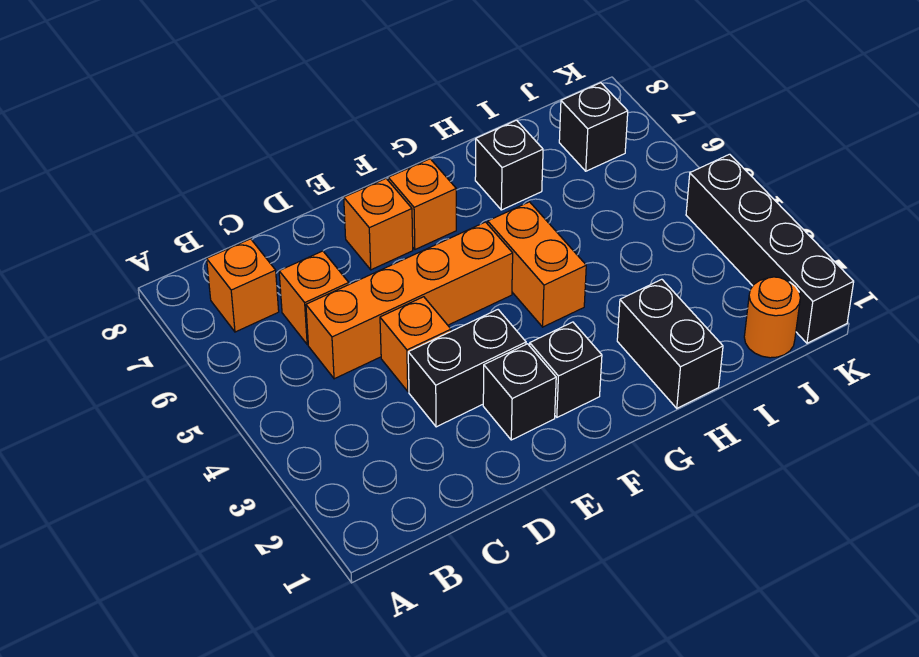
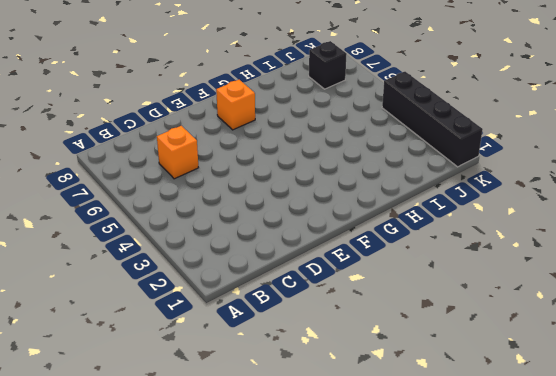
none -> orange brick B7 level 1
none -> orange brick C5:F5 level 1
none -> black brick D3:E3 level 1

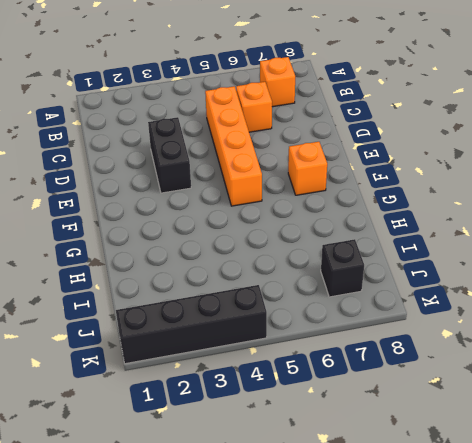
none -> orange brick D4 level 1
none -> black brick E2 level 1
none -> orange brick E7 level 1

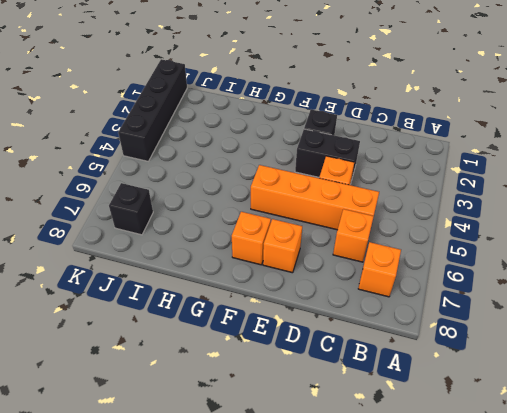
none -> black brick F2 level 1
none -> orange brick G4:G5 level 1
none -> black brick H1:H2 level 1

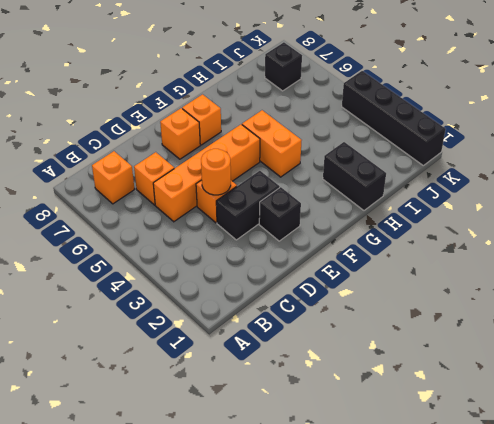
orange round brick D4 level 2 -> orange round brick J1 level 1
none -> black brick F2 level 1
none -> black brick H7 level 1

